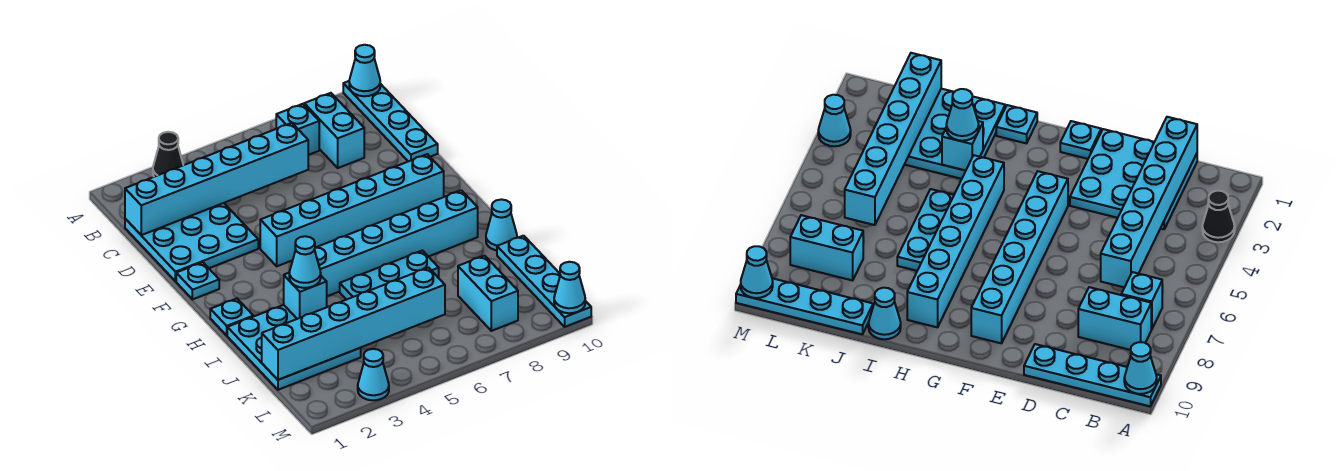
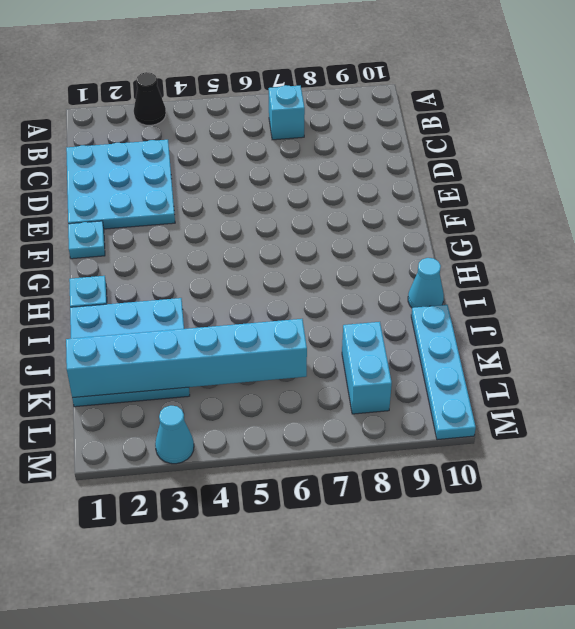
none -> cyan plate A10:D10 level 1
none -> cyan brick B8:C8 level 1
none -> cyan brick F4:F9 level 1

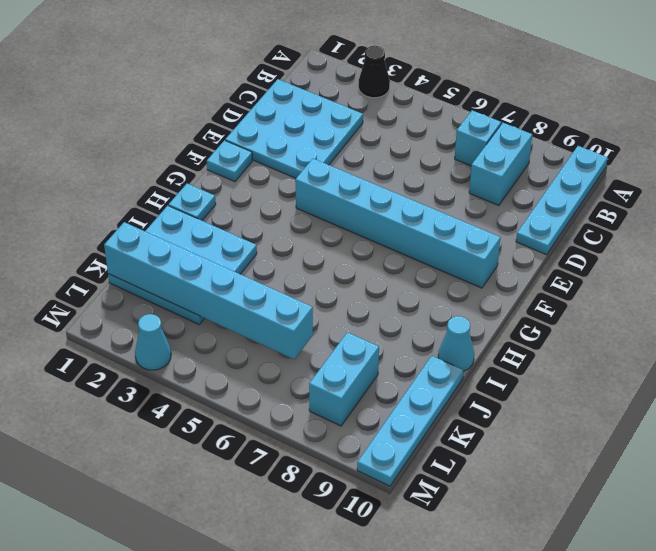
none -> cyan brick H4:H9 level 1
none -> cyan plate I5:I7 level 1
none -> cyan cone A10 level 2

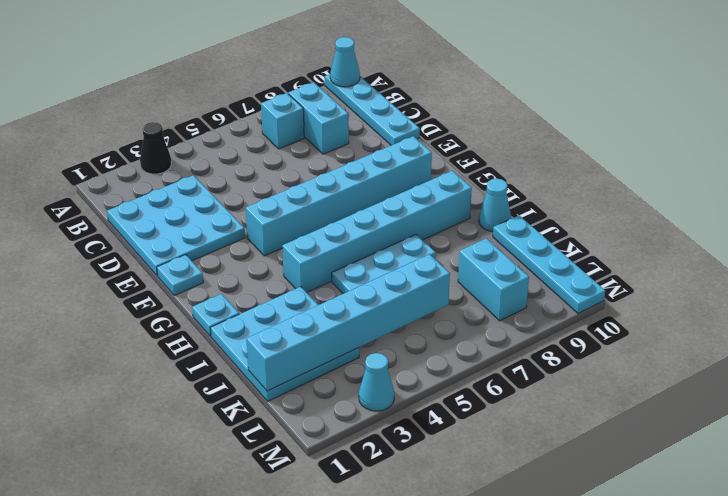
none -> cyan brick C1:C6 level 2
none -> cyan brick I3 level 2
none -> cyan cone M10 level 2

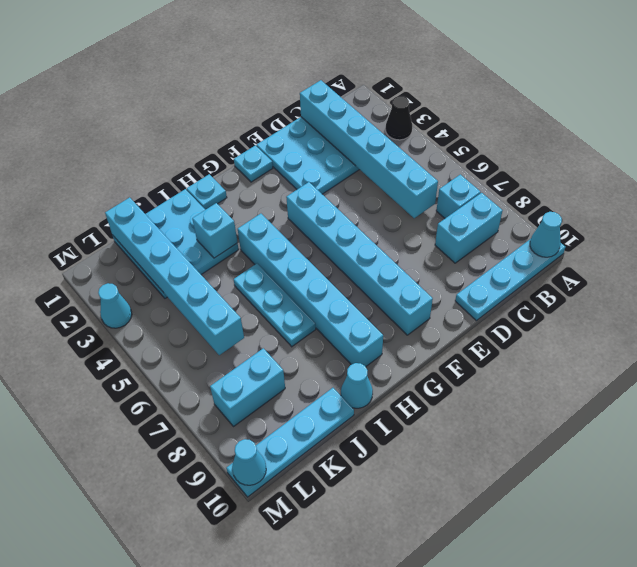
none -> cyan cone I3 level 3

